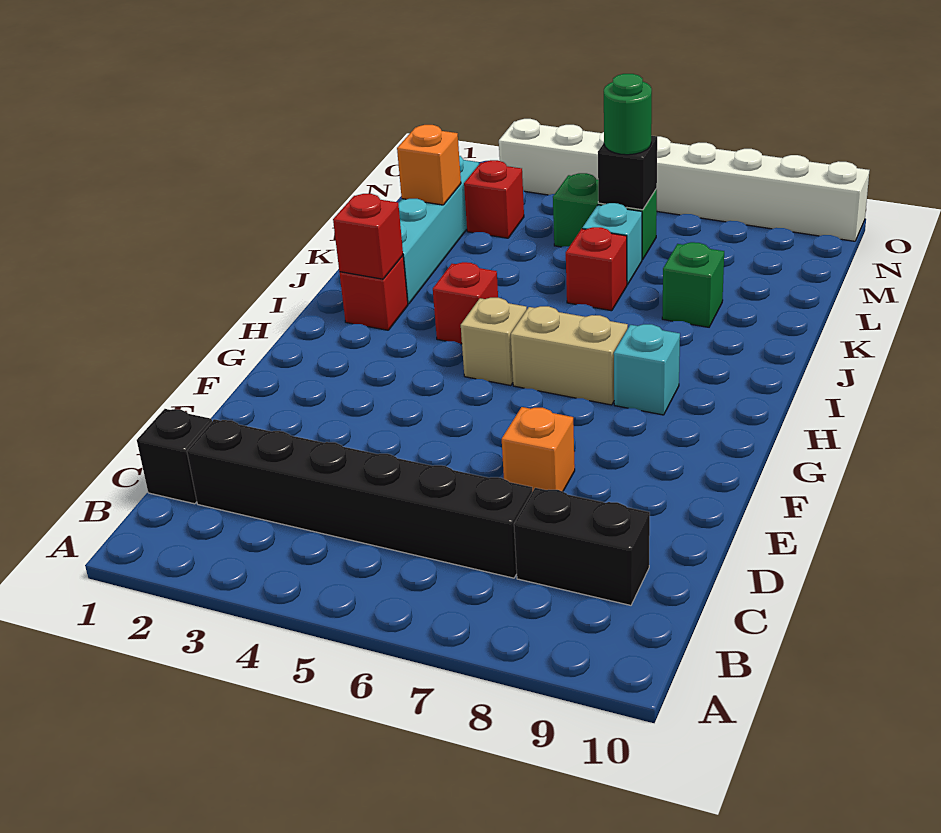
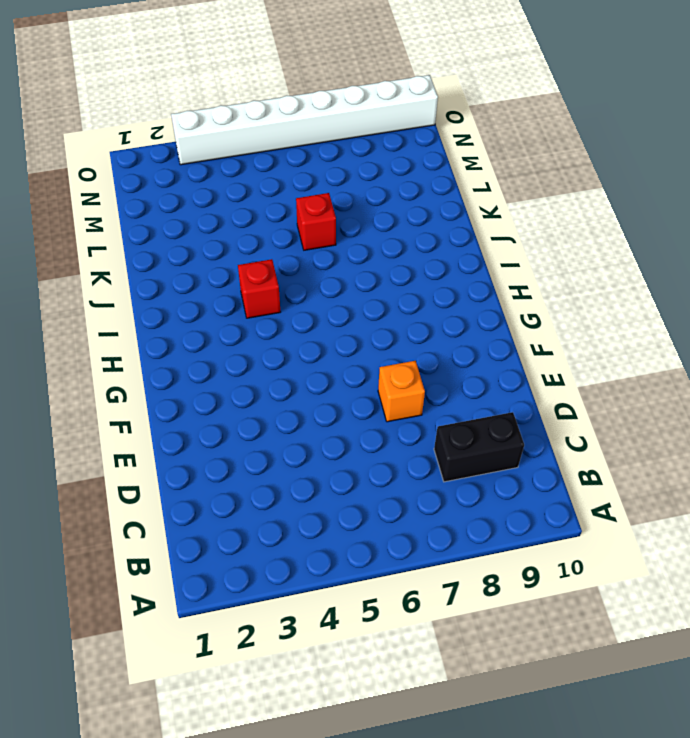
none -> black brick C1 level 1
none -> black brick C2:C7 level 1
none -> tan brick H5 level 1

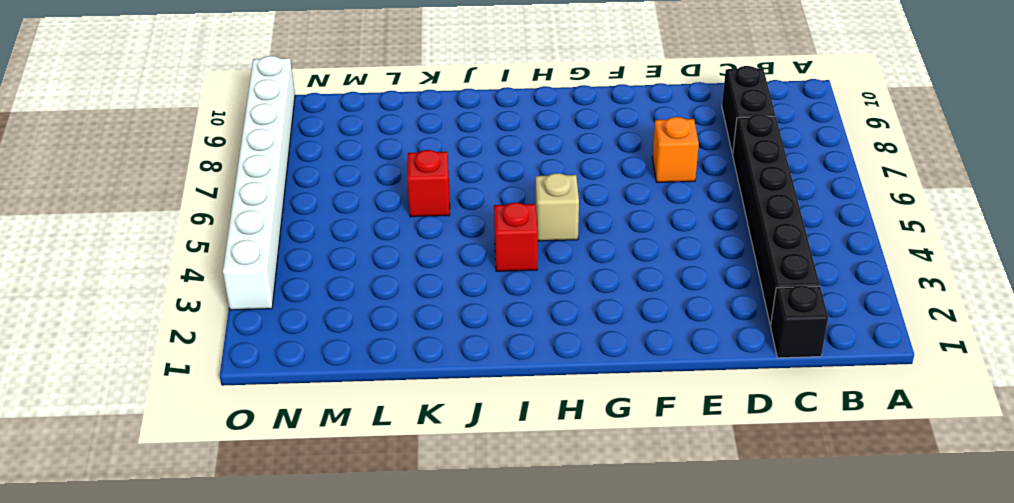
none -> tan brick H6:H7 level 1
none -> cyan brick H8 level 1
none -> red brick I2 level 1

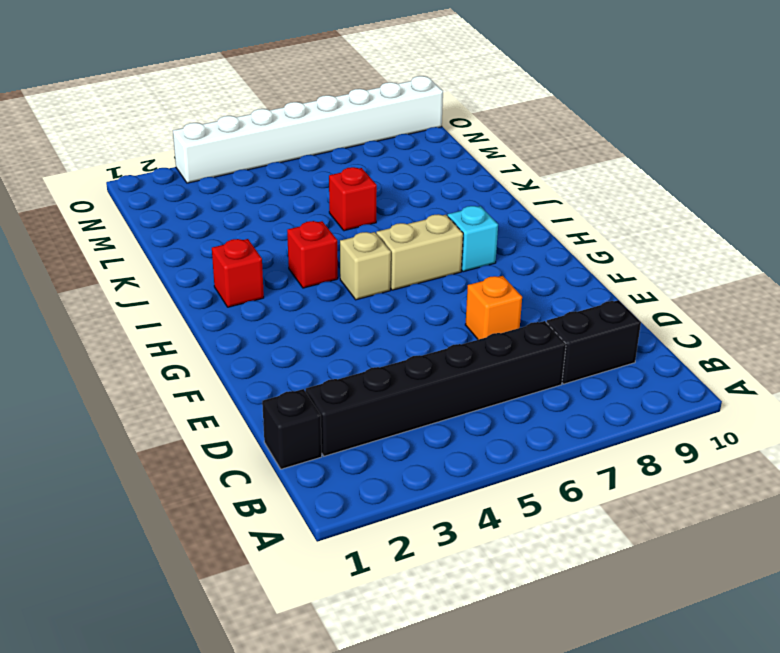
none -> cyan brick J2:M2 level 1
none -> green brick K8 level 1
none -> cyan brick L6 level 1

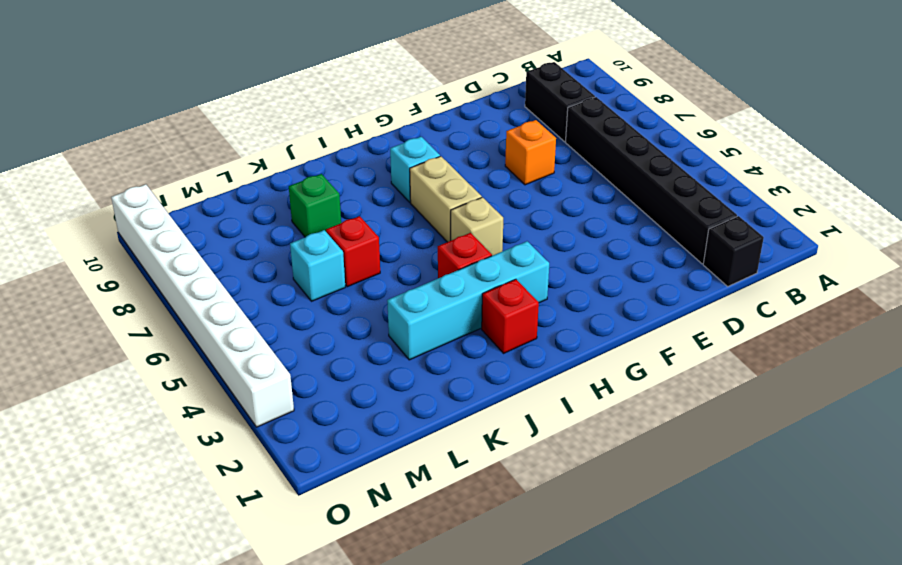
cyan brick H3:K3 level 1 -> cyan brick J2:M2 level 1
none -> red brick M3 level 1
none -> green brick M5:M6 level 1
none -> red brick I2 level 2

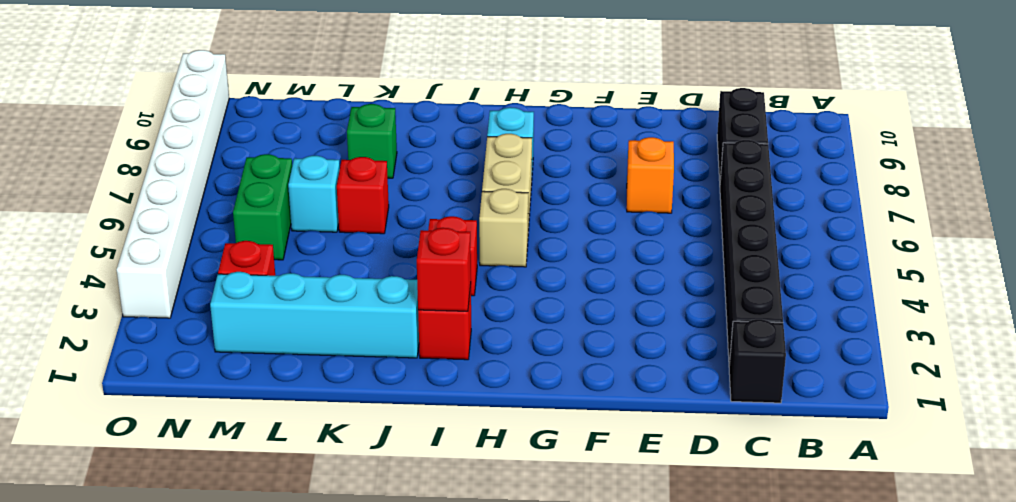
none -> orange brick L2 level 2
none -> black brick M6 level 2
none -> green round brick M6 level 3

